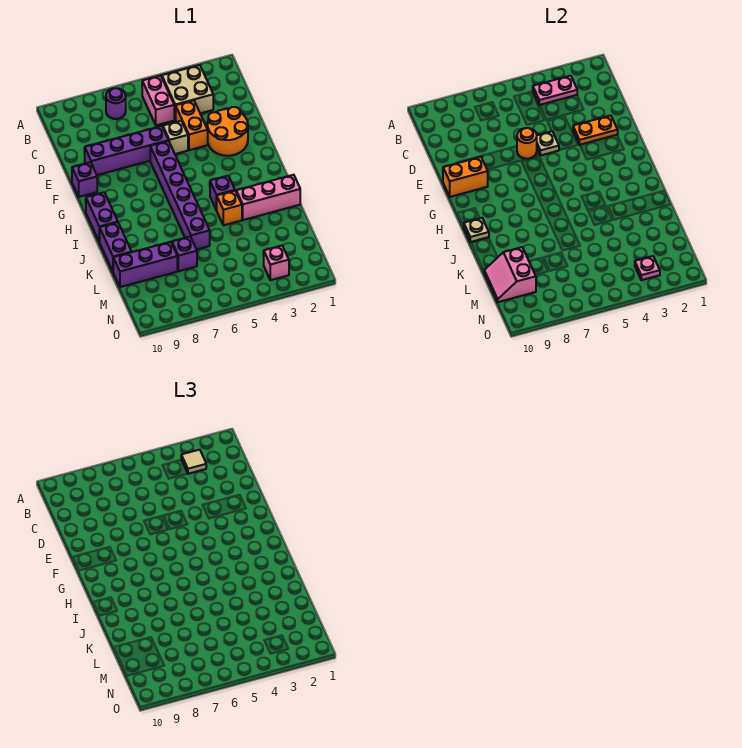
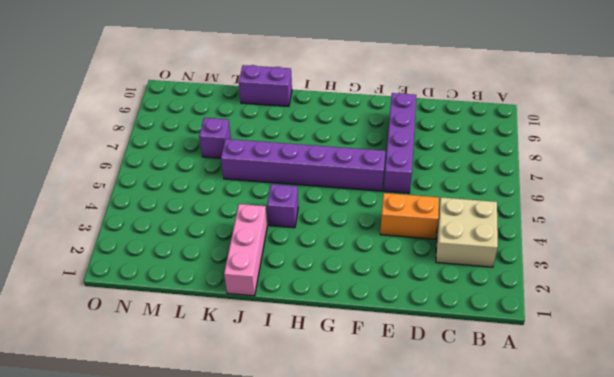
none -> pink brick B5:C5 level 1
none -> purple round brick B7 level 1
none -> orange round brick E2:F3 level 1

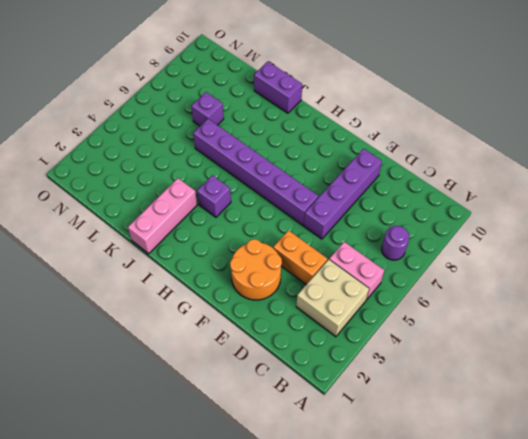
none -> tan brick E5 level 1
none -> purple brick F10 level 1
none -> purple brick H10:I10 level 1

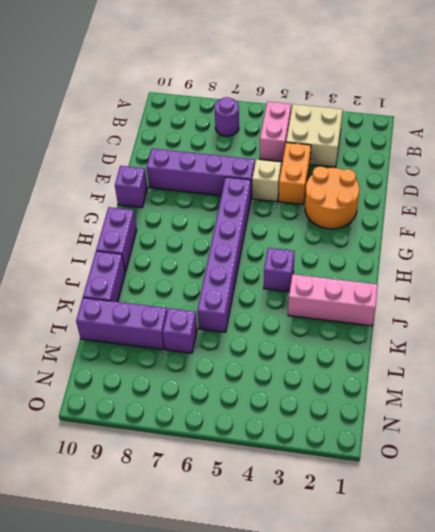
none -> orange brick J4 level 1
none -> pink brick N3 level 1
none -> pink plate B3:B4 level 2

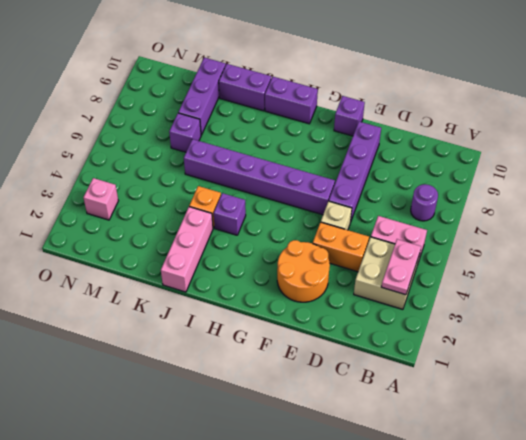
none -> orange plate E2:E3 level 2
none -> tan plate E5 level 2
none -> orange round brick E6 level 2

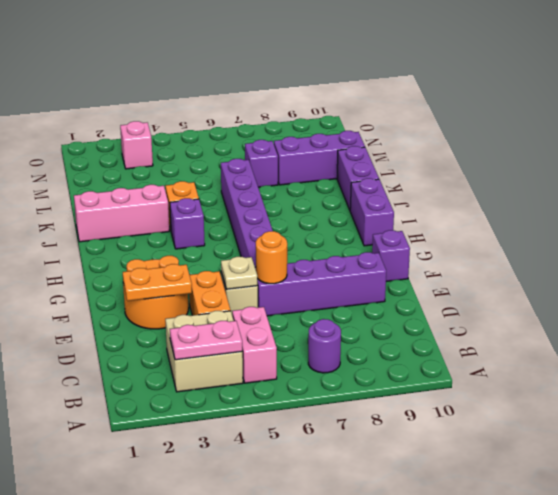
none -> orange brick F9:F10 level 2
none -> tan plate I10 level 2
none -> pink slope L9:M10 level 2 top 9

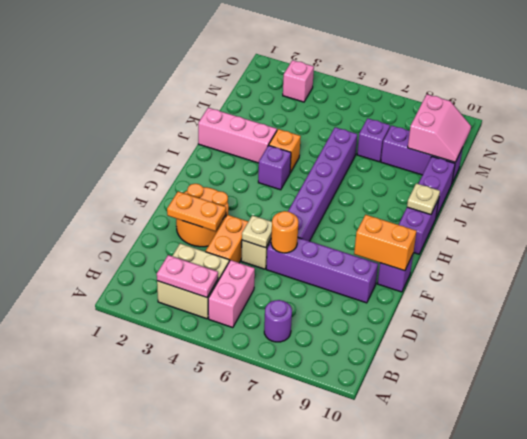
none -> pink plate N3 level 2
none -> tan tile B3 level 3

